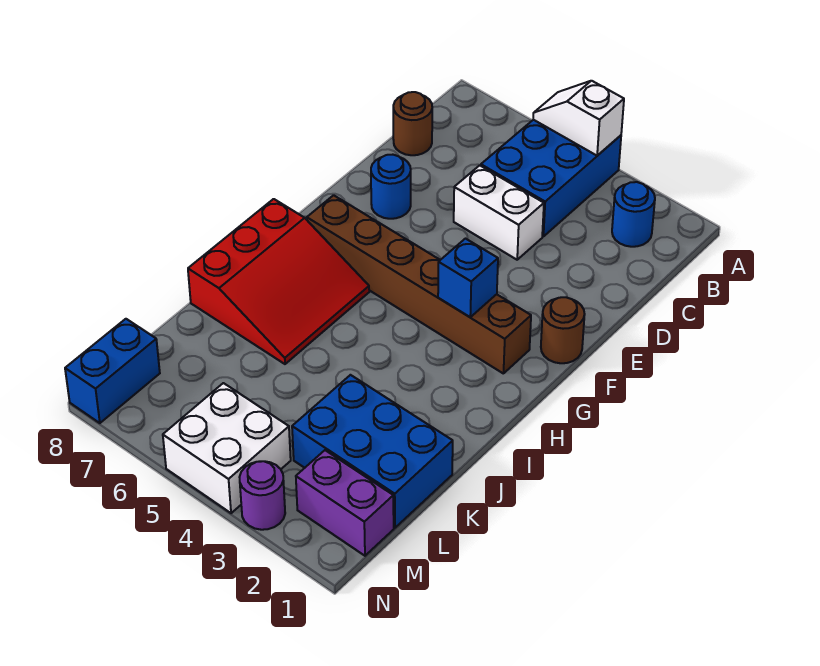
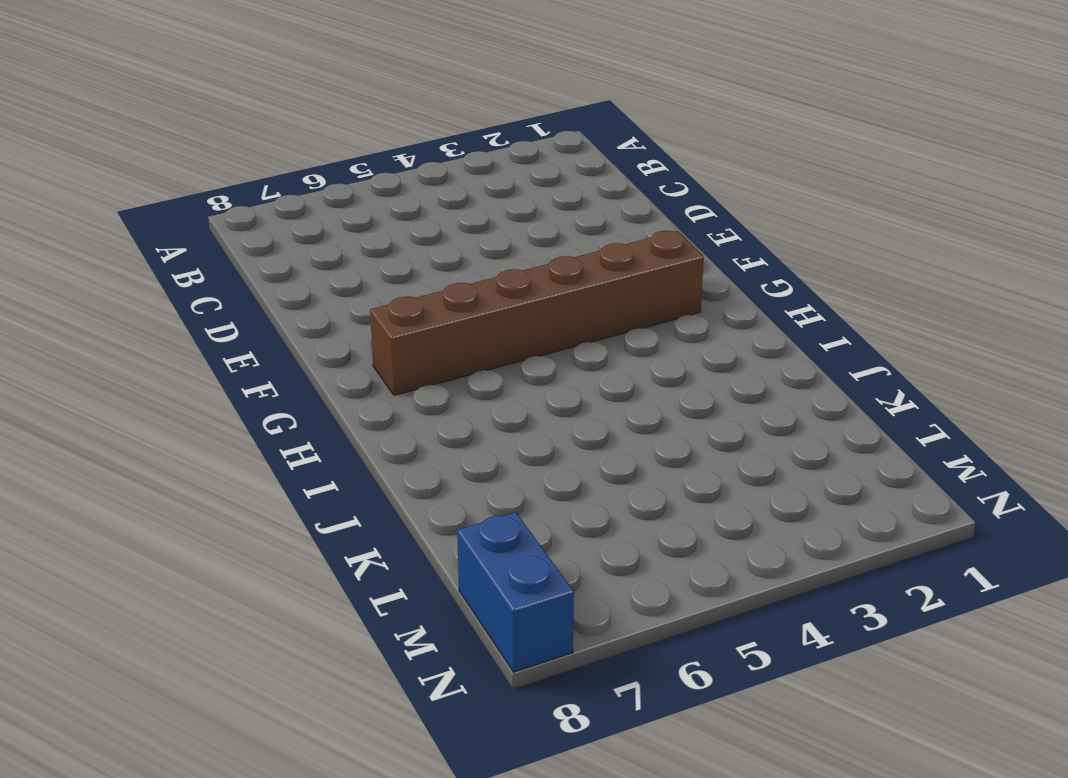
none -> blue brick A4:C5 level 1
none -> blue round brick B2 level 1
none -> brown round brick C8 level 1

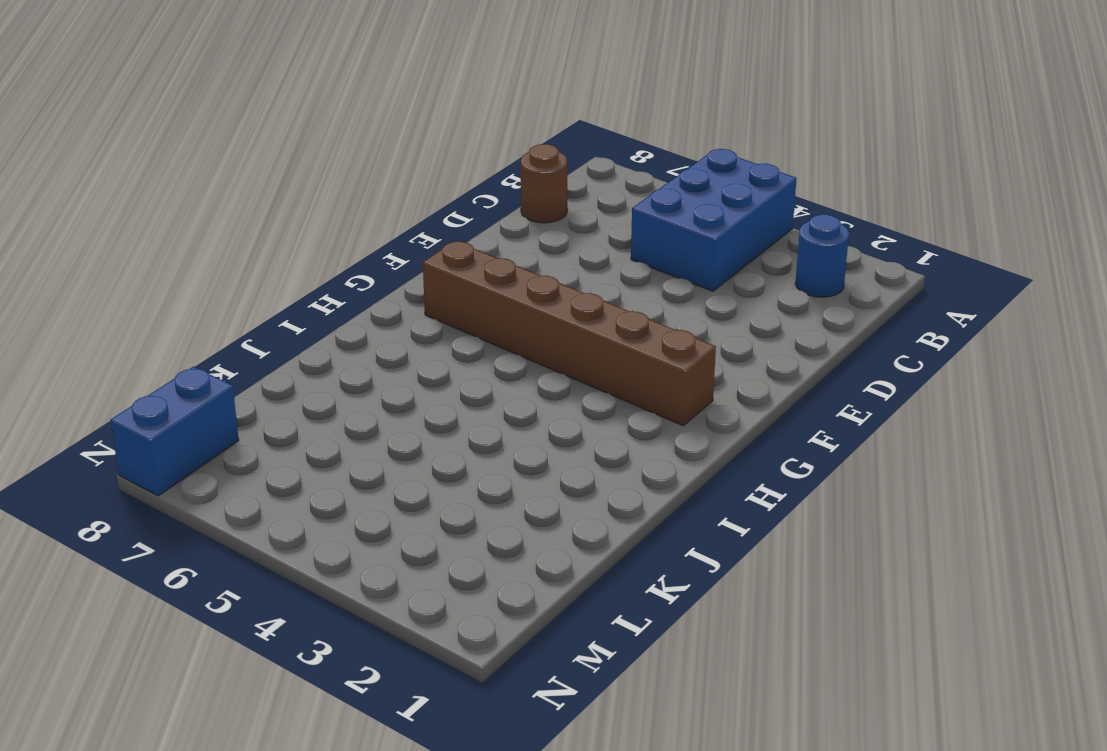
none -> white brick D4:D5 level 1
none -> blue round brick E7 level 1
none -> brown round brick F1 level 1

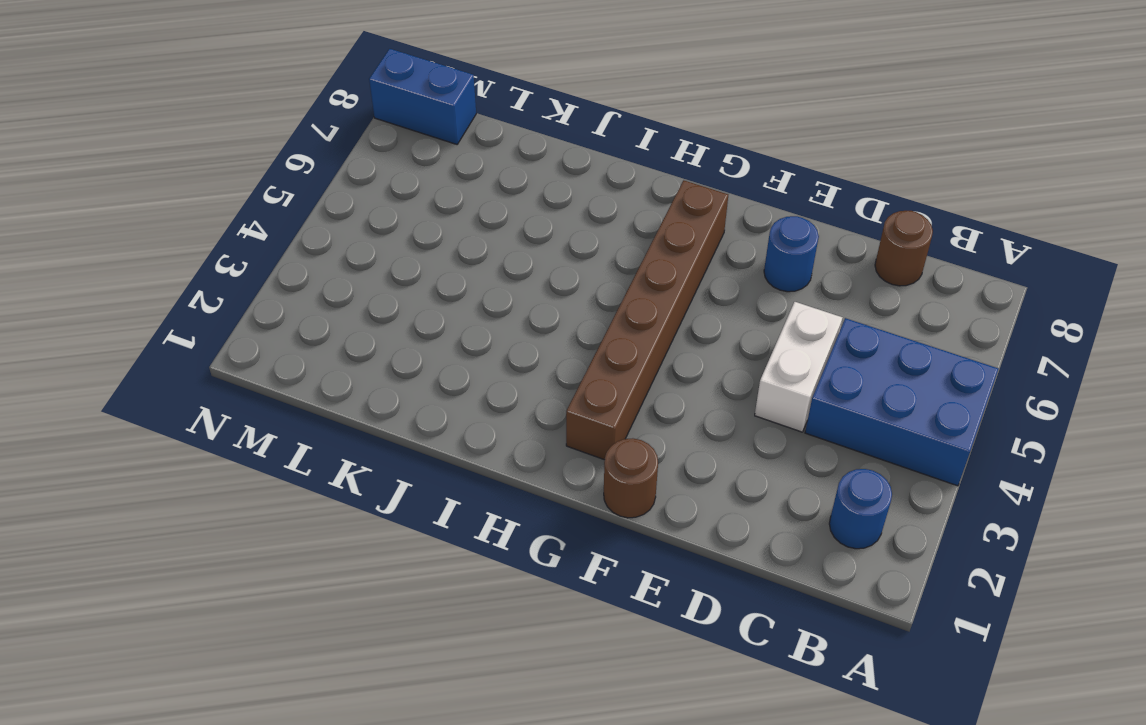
none -> red slope H6:J8 level 1 top 8
none -> blue brick K1:L3 level 1
none -> purple brick M1:M2 level 1

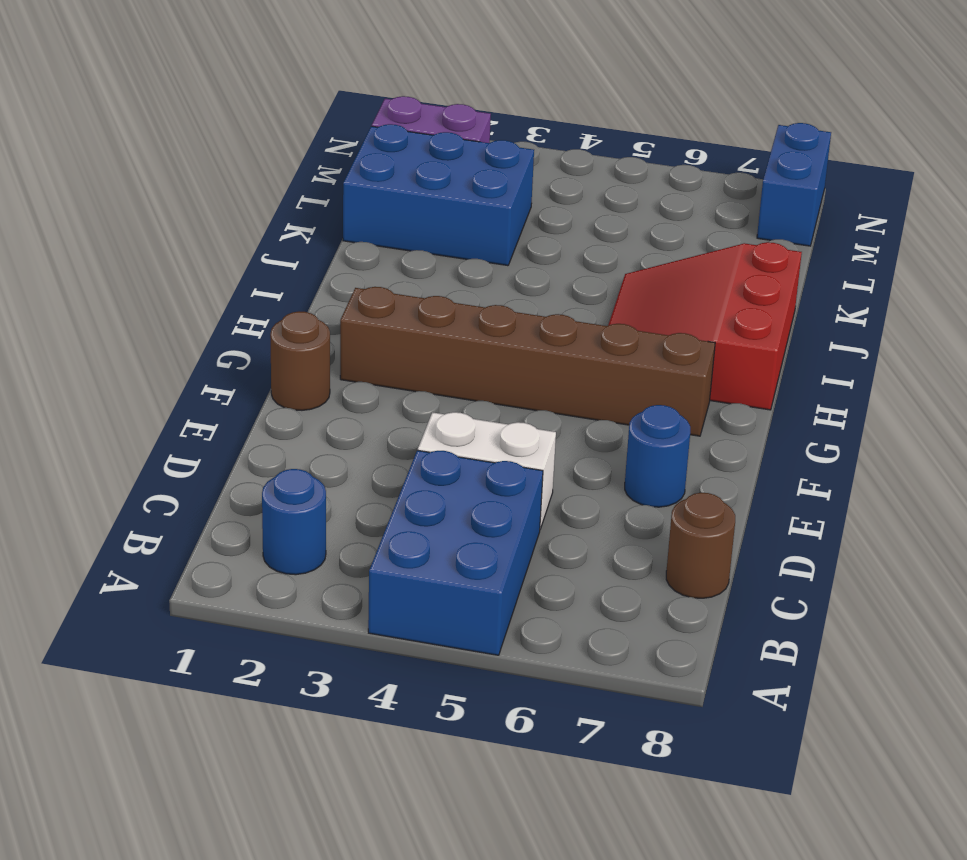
none -> white brick M4:N5 level 1
none -> purple round brick N3 level 1
none -> white slope A4:A5 level 2 top 4

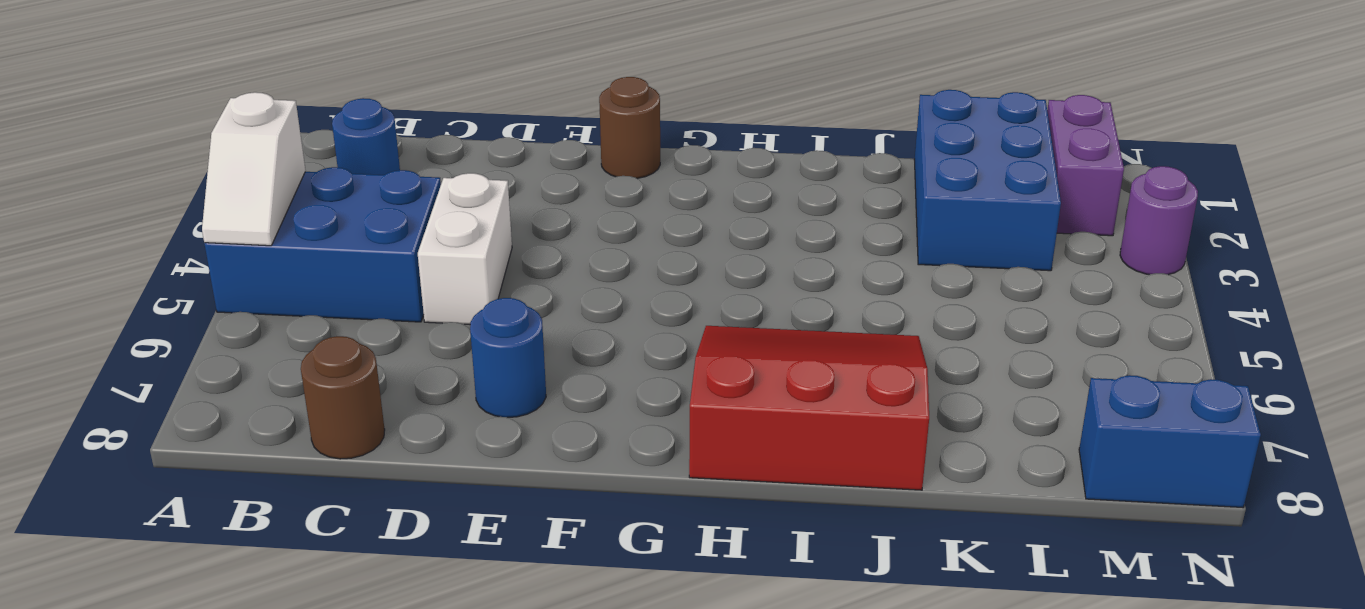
none -> brown brick G2:G7 level 1
none -> white brick M4:N5 level 1
none -> blue brick G3 level 2

